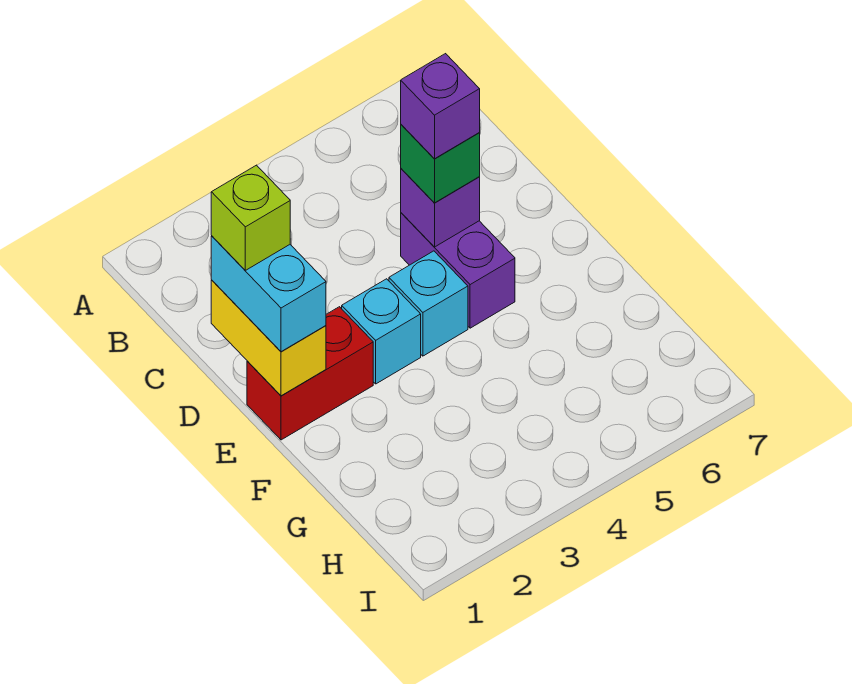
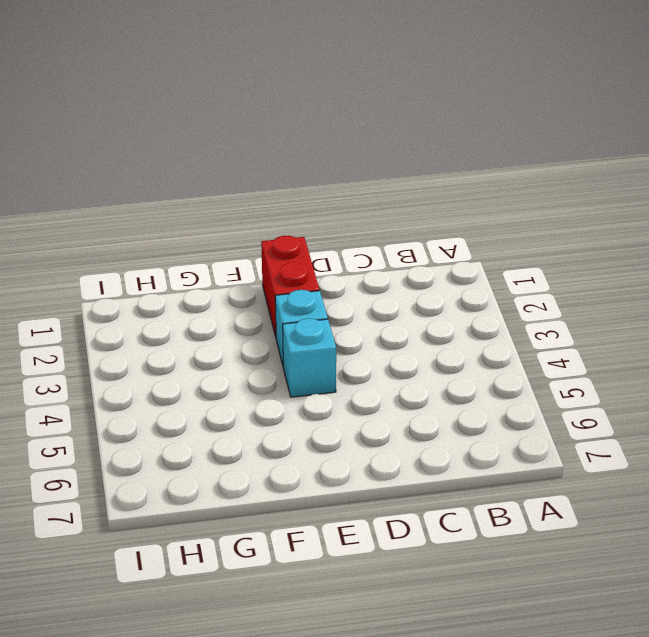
none -> purple brick D5:E5 level 1
none -> yellow brick D1:E1 level 2

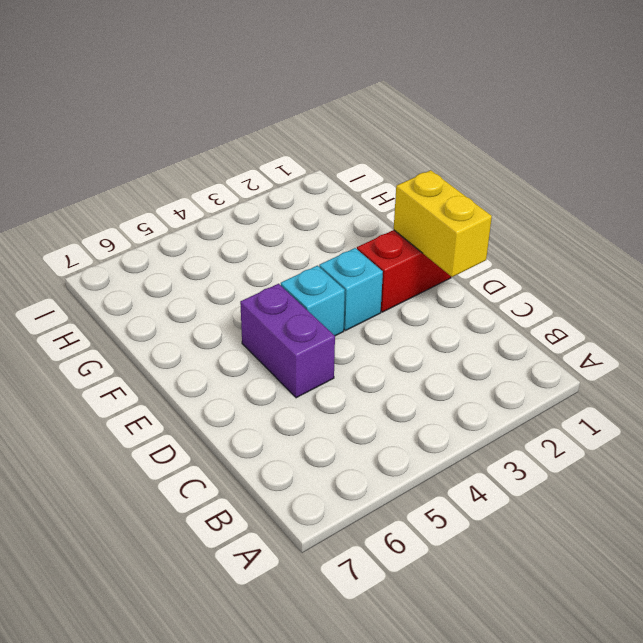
none -> purple brick D5 level 2
none -> cyan brick D1:E1 level 3

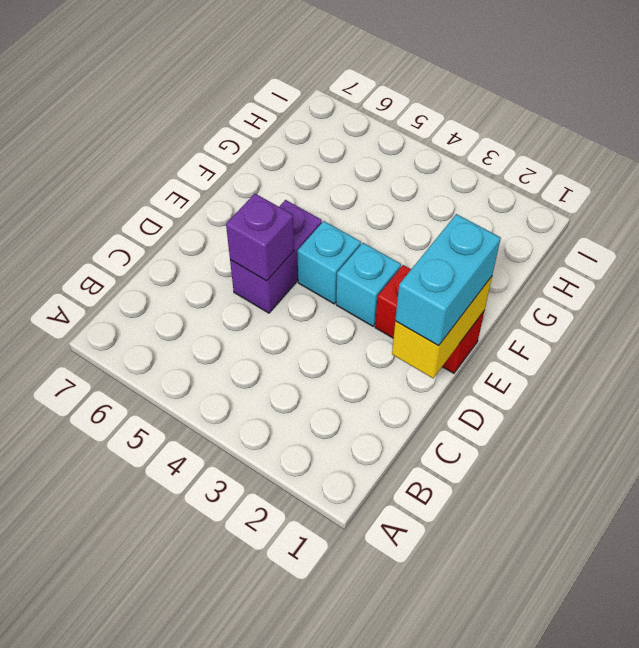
none -> green brick D5 level 3
none -> lime brick D1 level 4

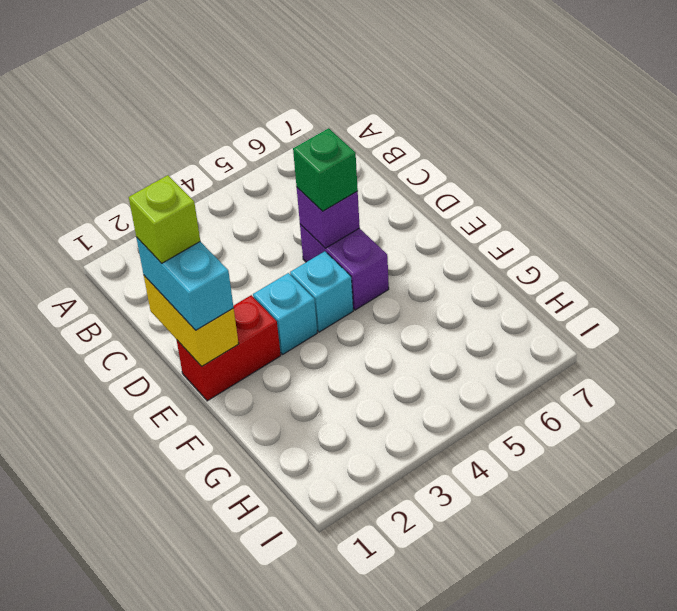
none -> purple brick D5 level 4

